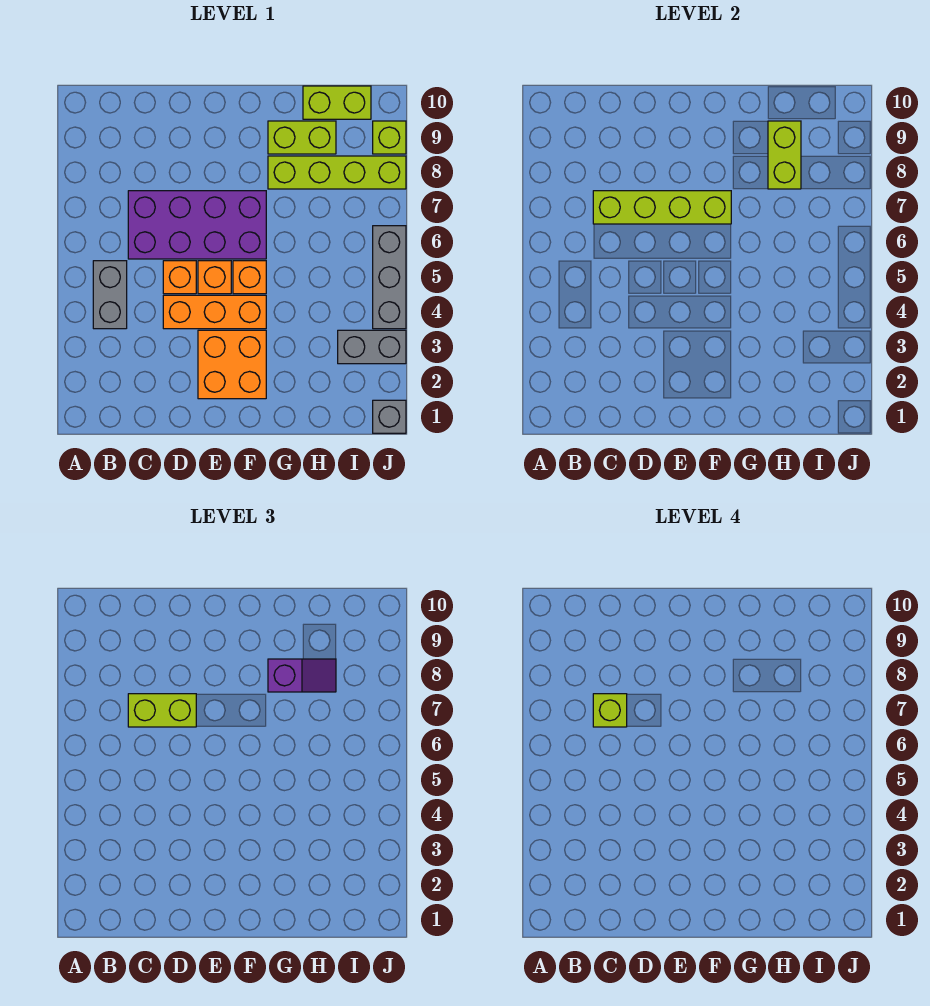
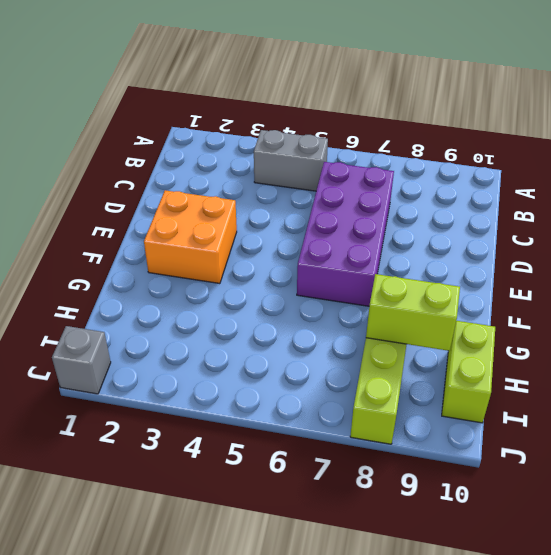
none -> orange brick D4:F4 level 1
none -> orange brick D5 level 1
none -> orange brick E5 level 1

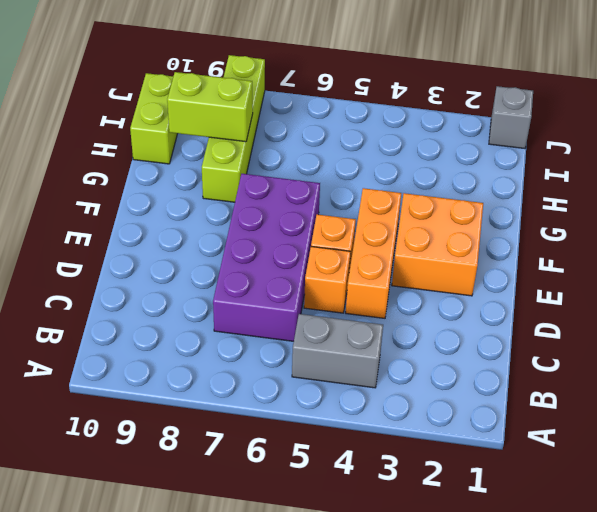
none -> orange brick F5 level 1
none -> lime brick G9:H9 level 1
none -> grey brick I3:J3 level 1

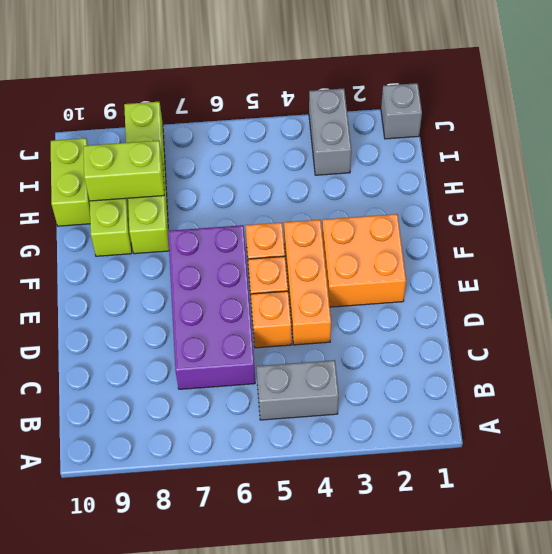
none -> grey brick J4:J6 level 1
none -> lime brick J9 level 1
none -> lime brick C7:F7 level 2

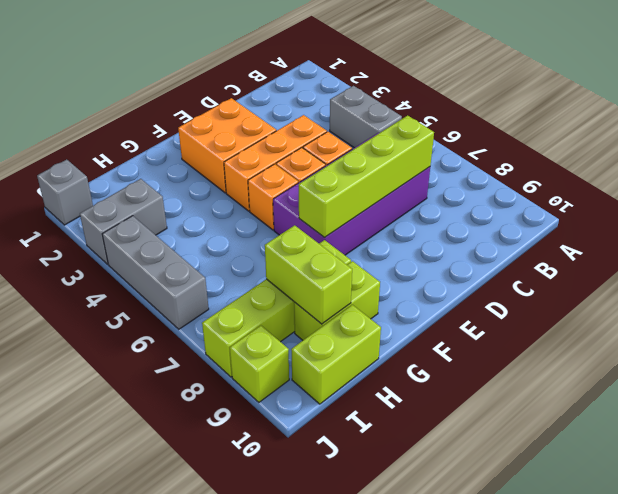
none -> lime brick C7:D7 level 3
none -> purple slope G8:H8 level 3 top G
none -> lime brick C7 level 4

